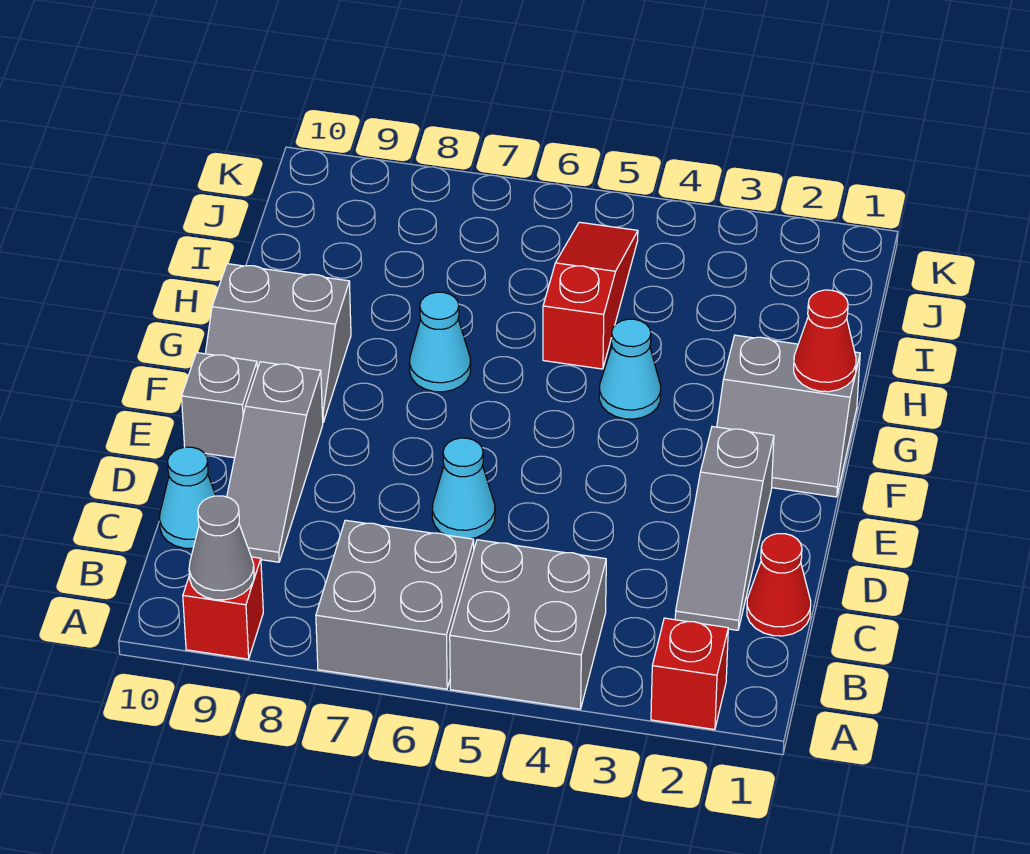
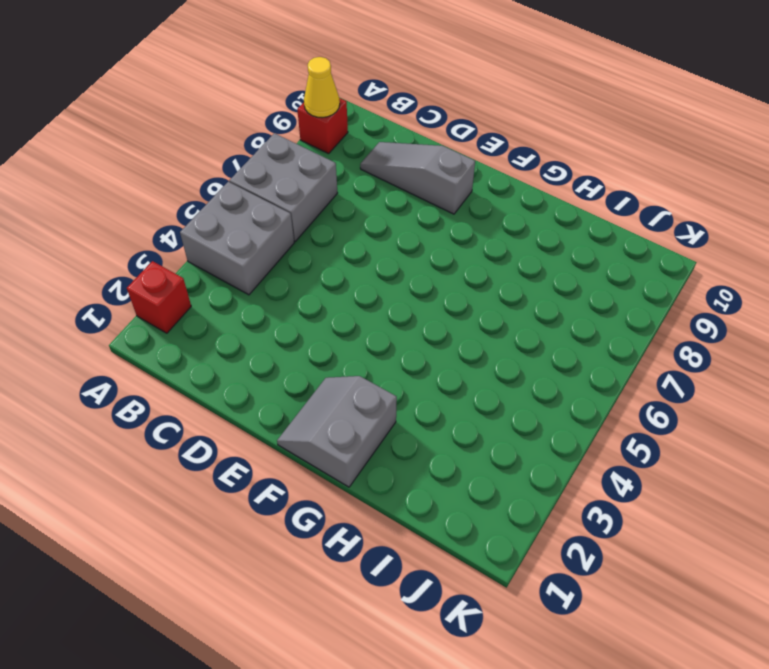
yellow cone A9 level 2 -> grey cone A9 level 2
none -> red cone C1 level 1
none -> grey slope C2:E2 level 1 top E
none -> cyan cone C10 level 1

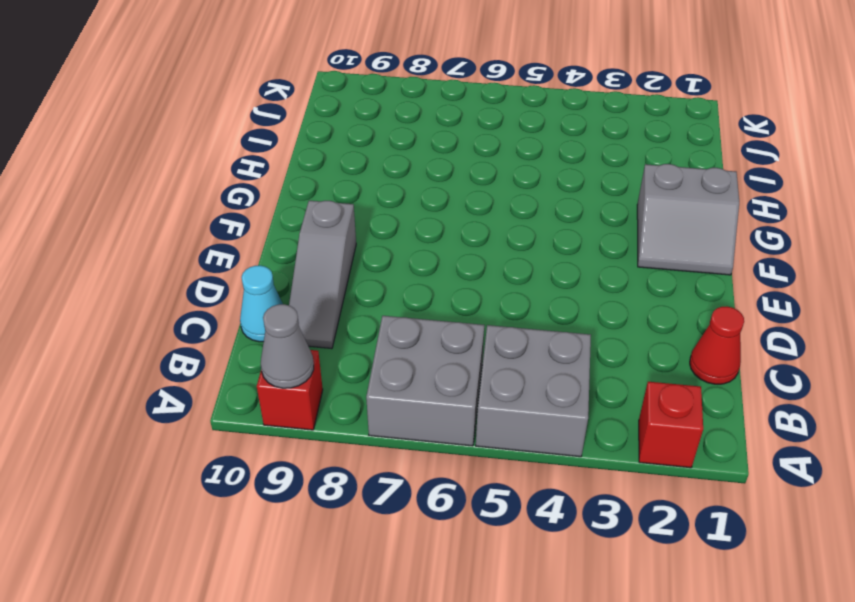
none -> grey slope C2:E2 level 1 top E
none -> cyan cone D6 level 1
none -> grey brick E10 level 1

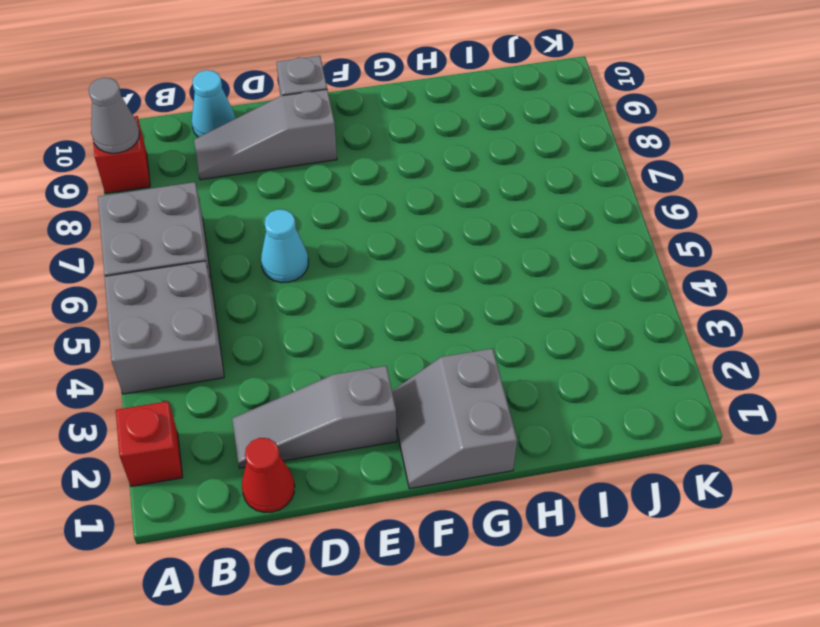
none -> grey slope F9:G10 level 1 top G
none -> cyan cone G4 level 1
none -> cyan cone G7 level 1

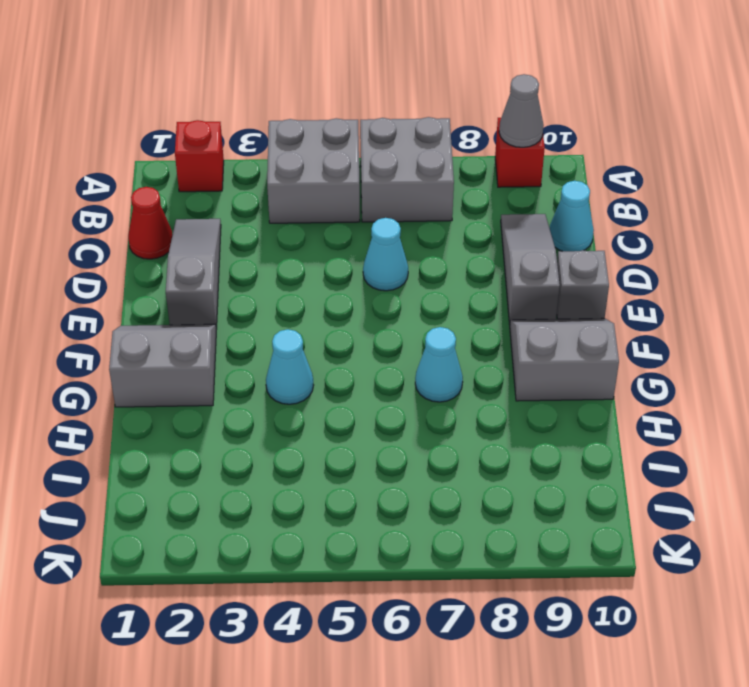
none -> red slope H5:J5 level 1 top H
none -> red cone G1 level 2

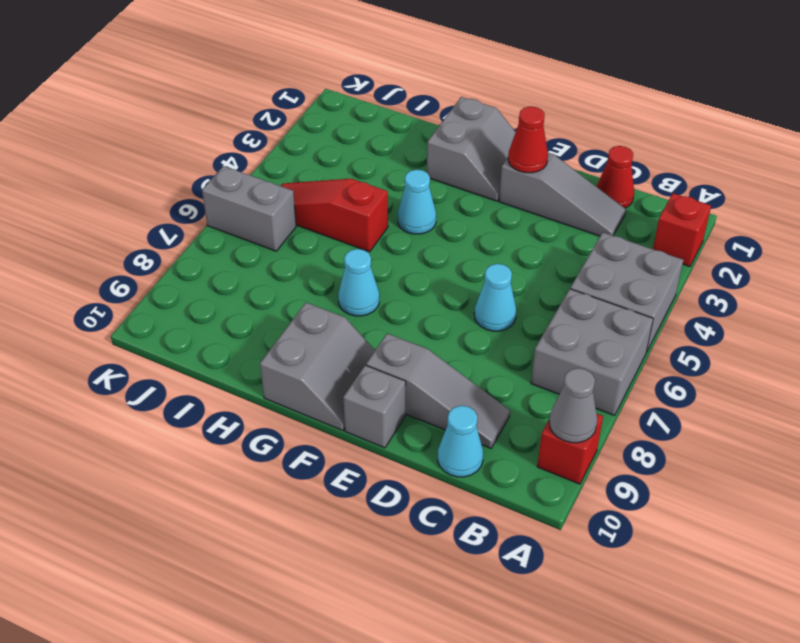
red cone E2 level 2 -> red cone G1 level 2
grey brick J6:K6 level 1 -> none

